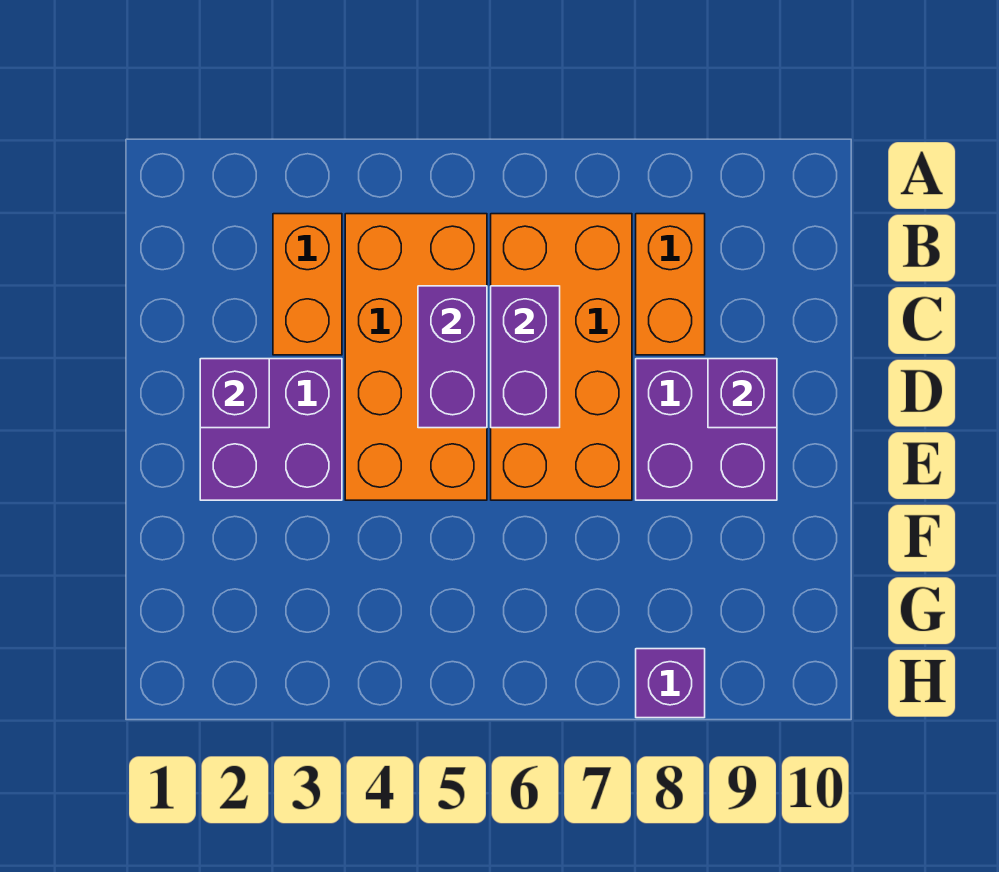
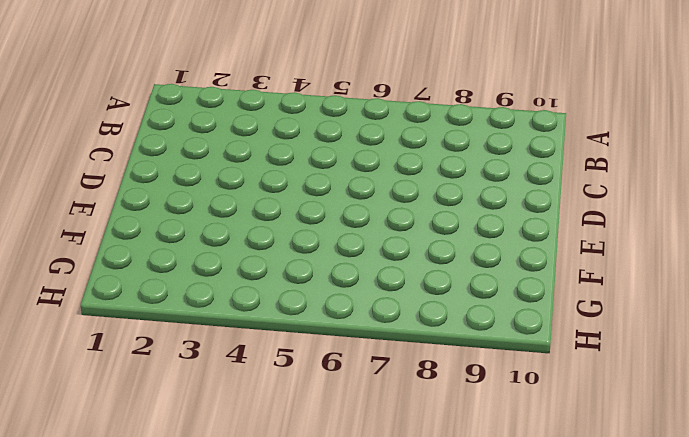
none -> orange brick B3:C3 level 1
none -> orange brick B4:E5 level 1

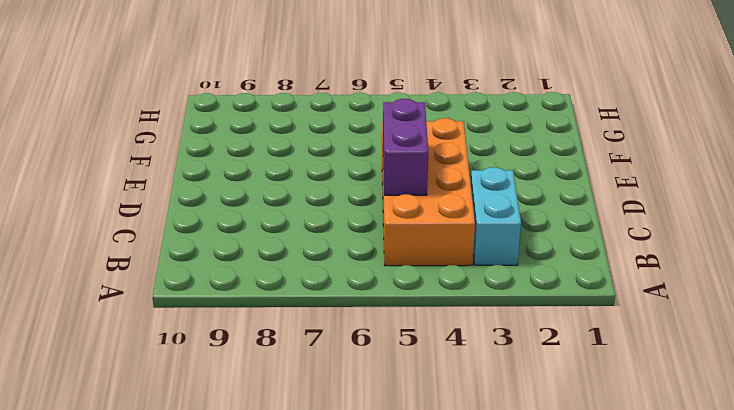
cyan brick B3:C3 level 1 -> orange brick B3:C3 level 1
none -> orange brick B6:E7 level 1
none -> orange brick B8:C8 level 1

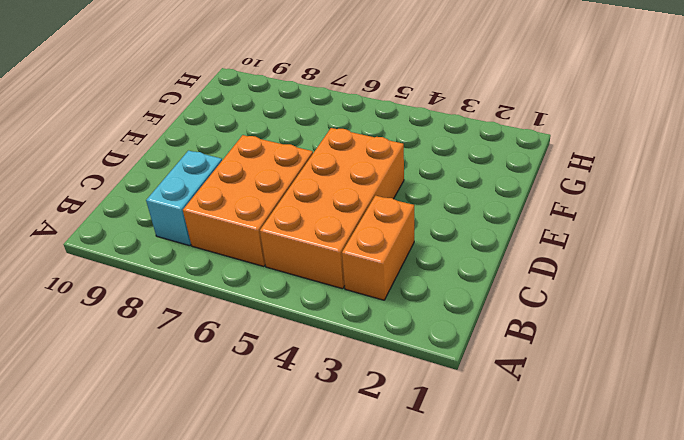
orange brick B6:D7 level 1 -> orange brick B6:E7 level 1
cyan brick B8:C8 level 1 -> orange brick B8:C8 level 1
none -> purple brick D2:E3 level 1
none -> purple brick D8:E9 level 1

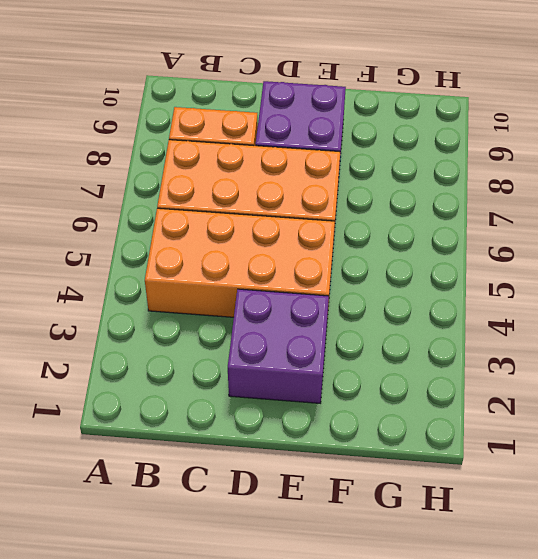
none -> orange brick B3:C3 level 1
none -> purple brick H8 level 1

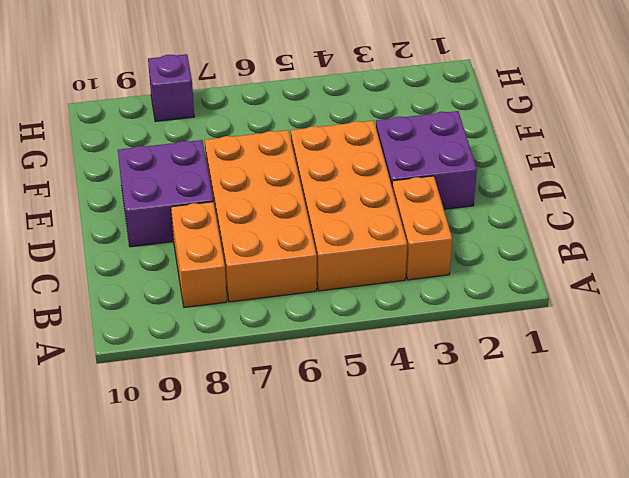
none -> purple brick C5:D5 level 2
none -> purple brick C6:D6 level 2

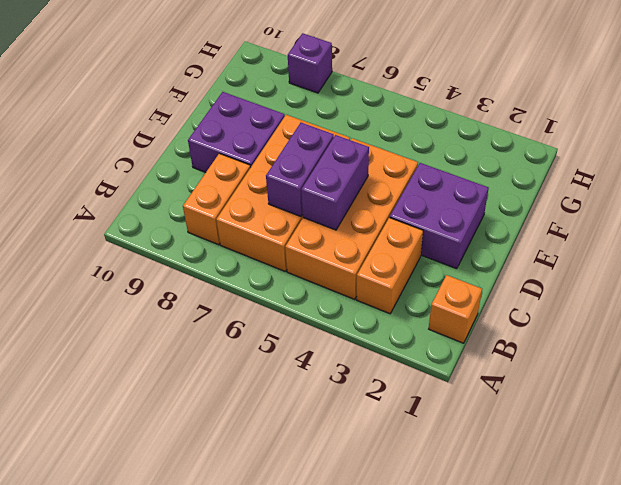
orange brick B1 level 1 -> none
none -> purple brick D2 level 2
none -> purple brick D9 level 2

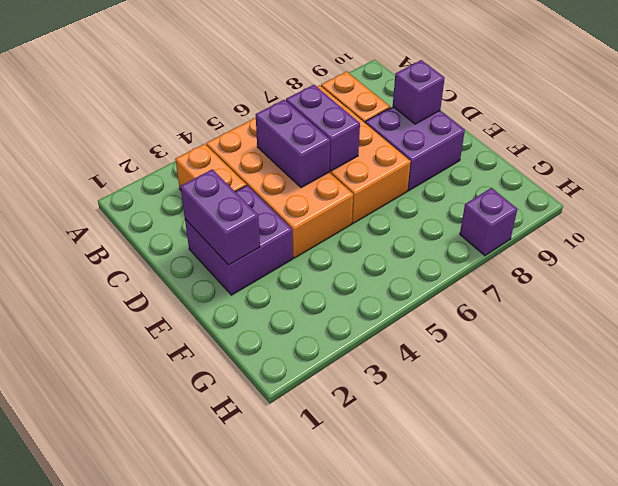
purple brick D2:E2 level 2 -> purple brick D2 level 2

